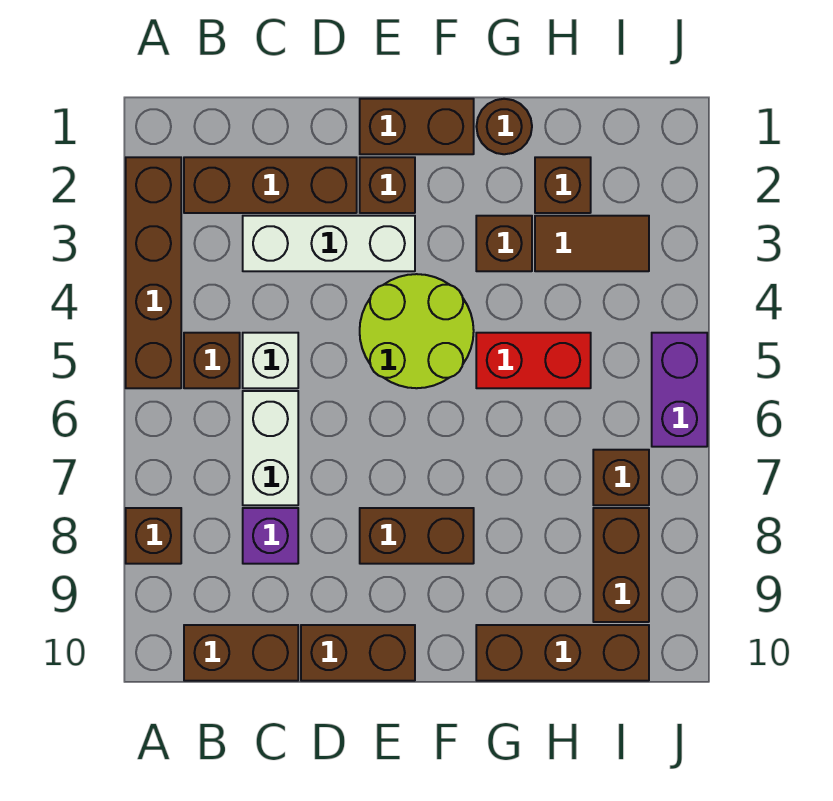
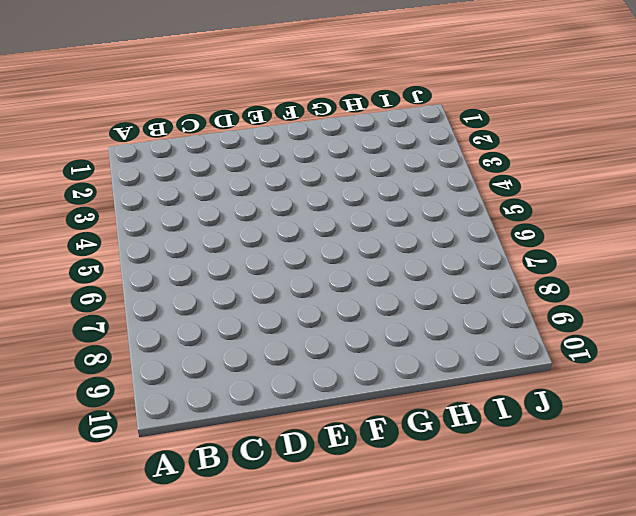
none -> brown brick A2:A5 level 1
none -> brown brick A8 level 1
none -> brown brick B2:D2 level 1

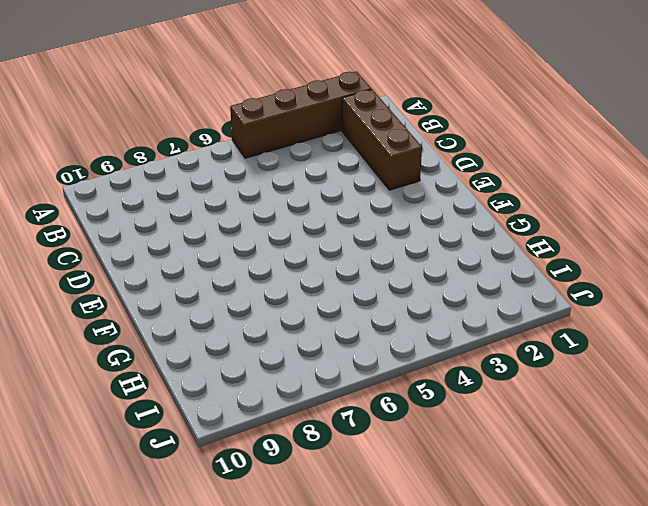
none -> brown brick A8 level 1
none -> brown brick B5 level 1
none -> brown brick B10:C10 level 1

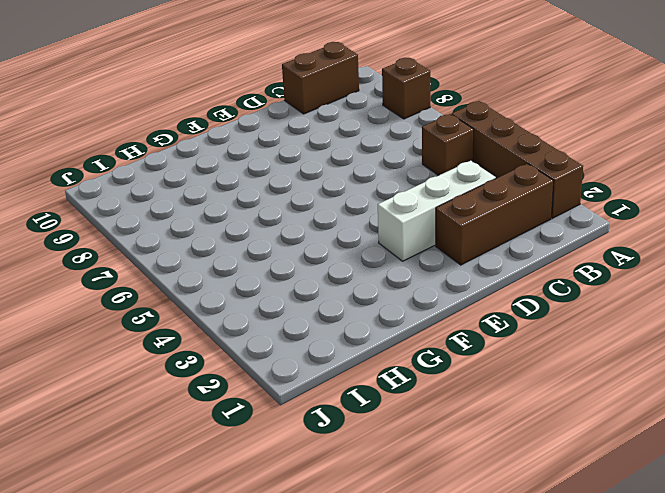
none -> white brick C5 level 1
none -> white brick C6:C7 level 1
none -> purple brick C8 level 1

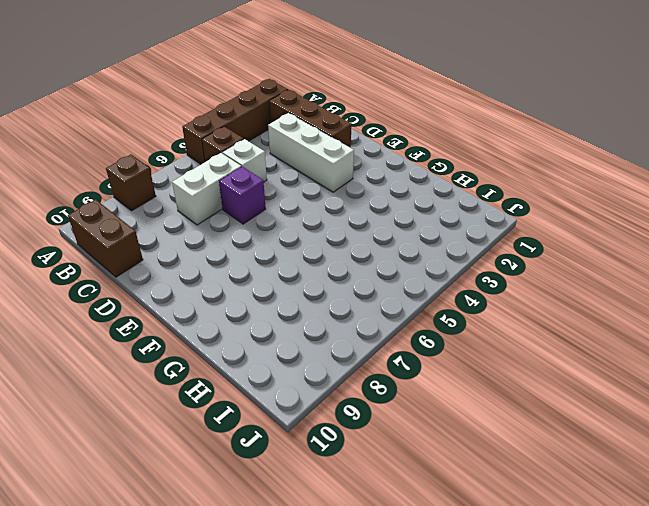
purple brick D6 level 1 -> purple brick C8 level 1
none -> brown brick D10:E10 level 1
none -> brown brick E1:F1 level 1
none -> brown brick E2 level 1

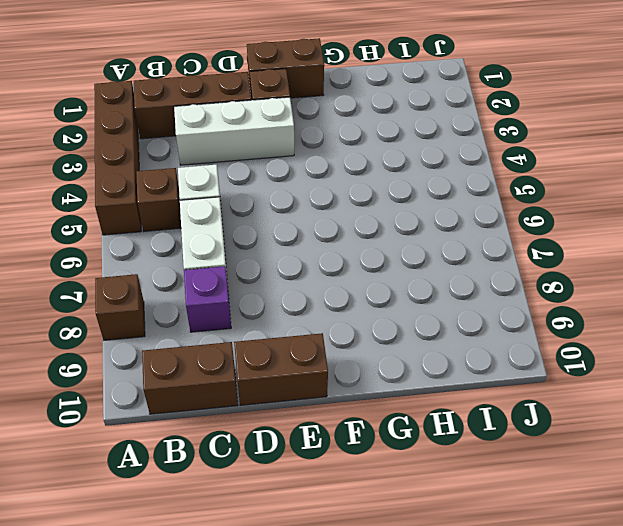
none -> lime round brick E4:F5 level 1
none -> brown brick E8:F8 level 1
none -> brown round brick G1 level 1

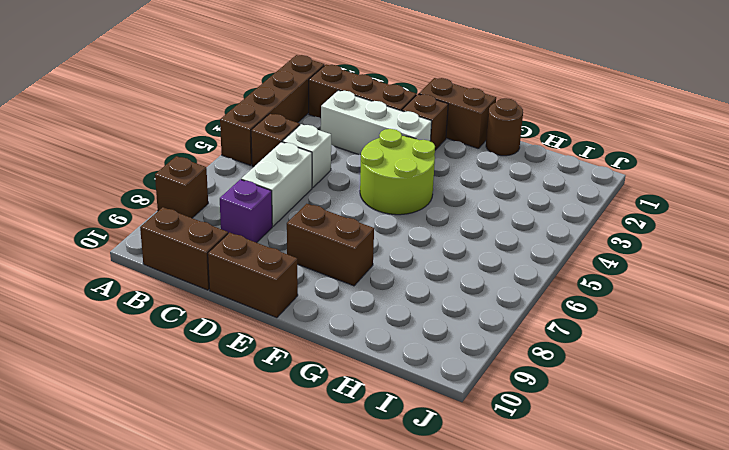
none -> brown brick G3 level 1
none -> red brick G5:H5 level 1
none -> brown brick G10:I10 level 1

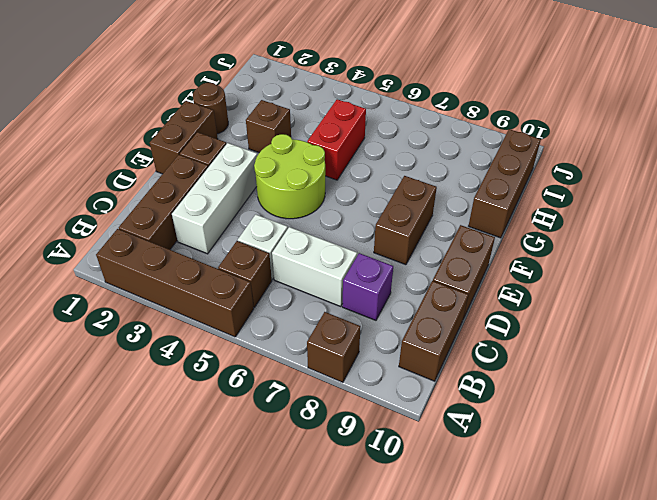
none -> brown brick H2 level 1
none -> brown tile H3:I3 level 1
none -> brown brick I7 level 1

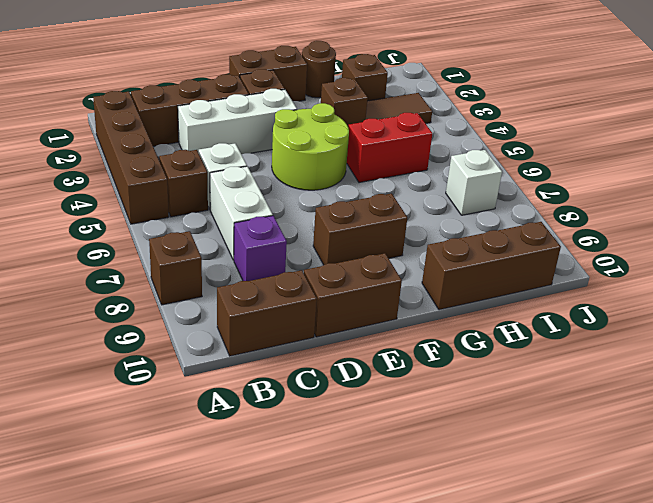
white brick I7 level 1 -> brown brick I7 level 1
none -> brown brick I8:I9 level 1
none -> purple brick J5:J6 level 1

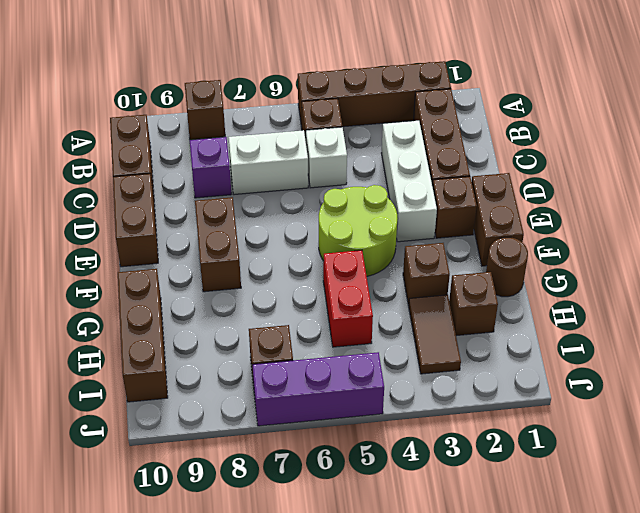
purple brick J5:J7 level 1 -> purple brick J5:J6 level 1
none -> brown brick I8:I9 level 1

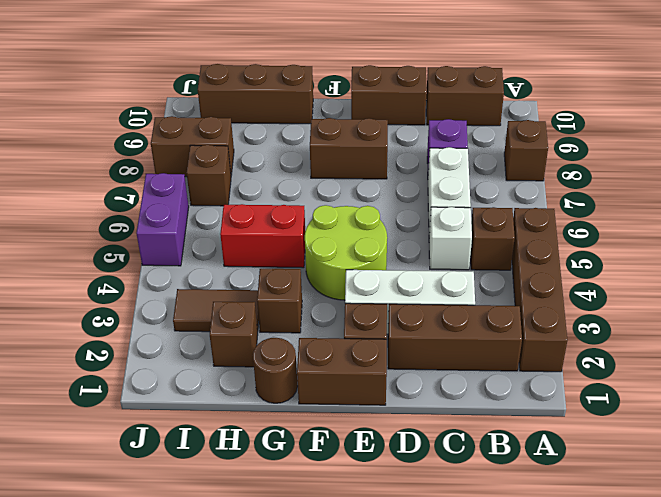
brown brick I8:J8 level 1 -> brown brick I8:I9 level 1

